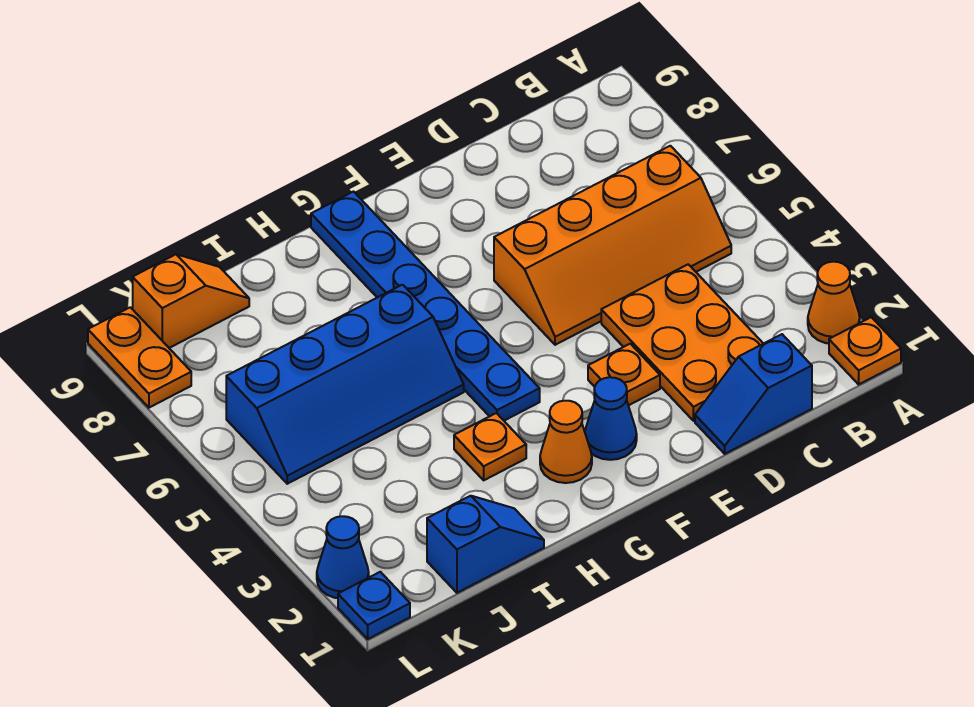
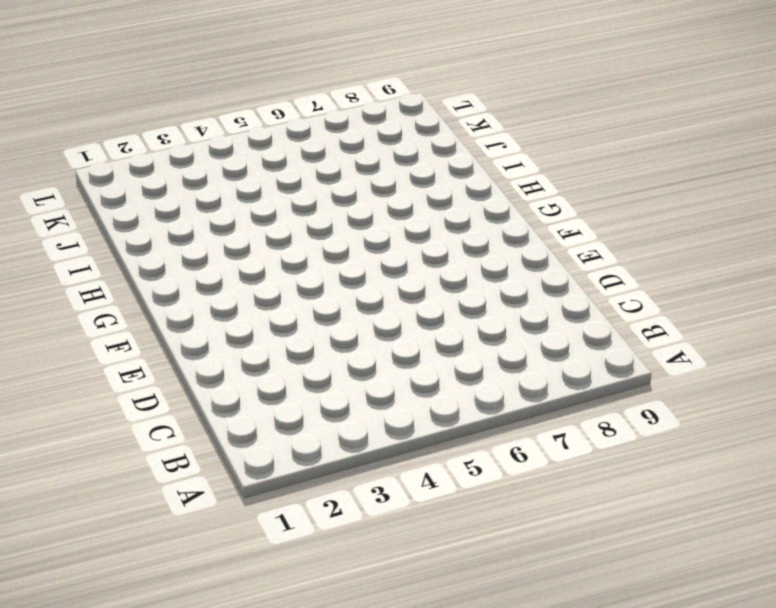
none -> orange plate A1 level 1
none -> orange cone A2 level 1
none -> orange slope B5:E6 level 1 top 6

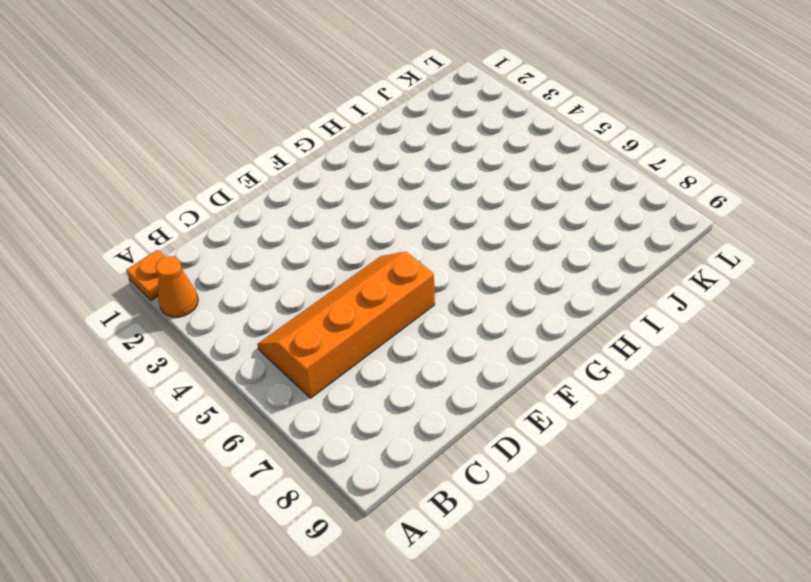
none -> blue slope C1:D1 level 1 top C
none -> orange plate C2:D4 level 1
none -> orange plate E3 level 1

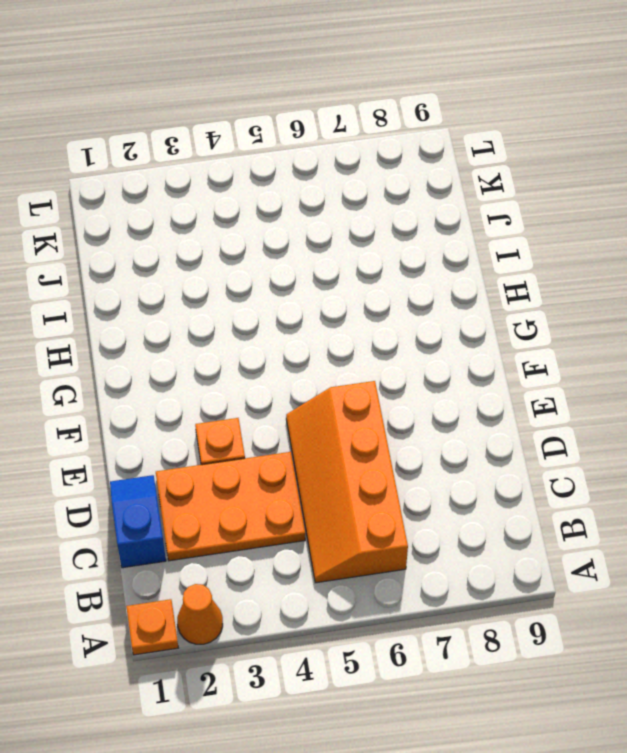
none -> blue cone F2 level 1
none -> orange cone G2 level 1
none -> blue plate G4:G9 level 1

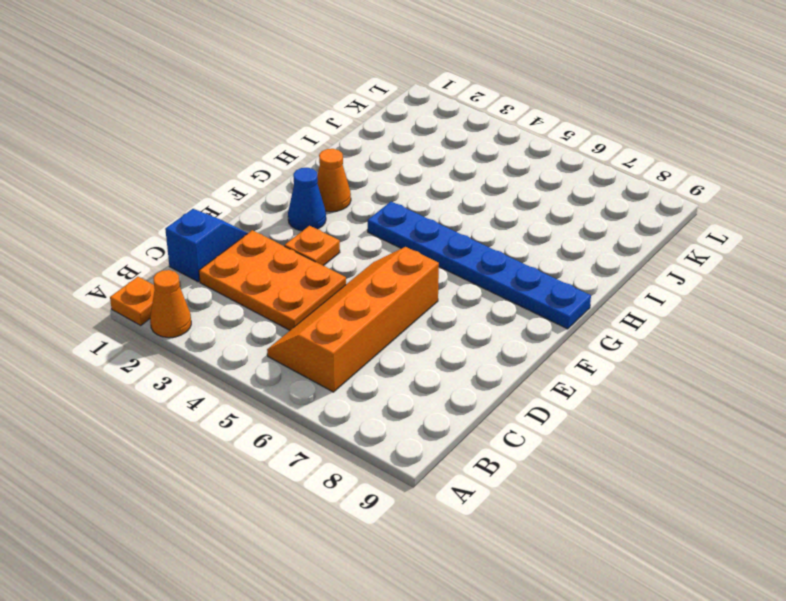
none -> orange plate H3 level 1
none -> blue slope H5:K6 level 1 top 6
none -> blue slope I1:J1 level 1 top J

